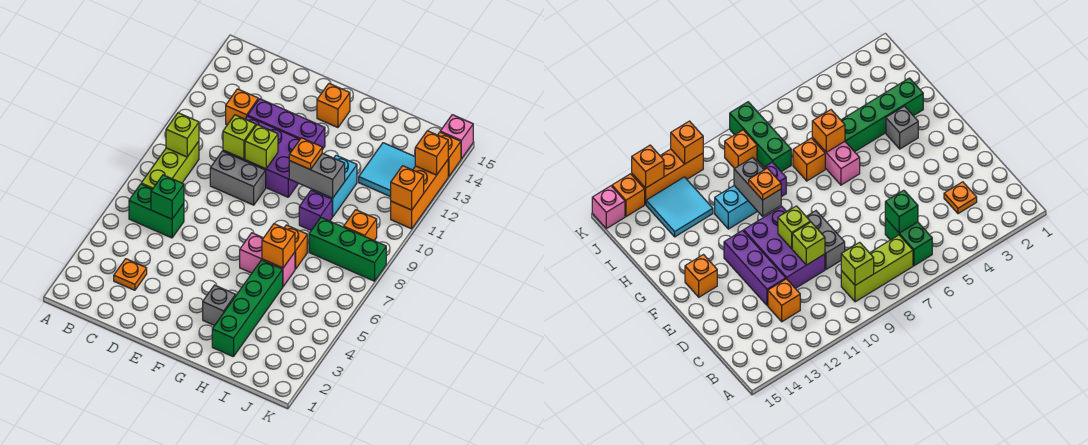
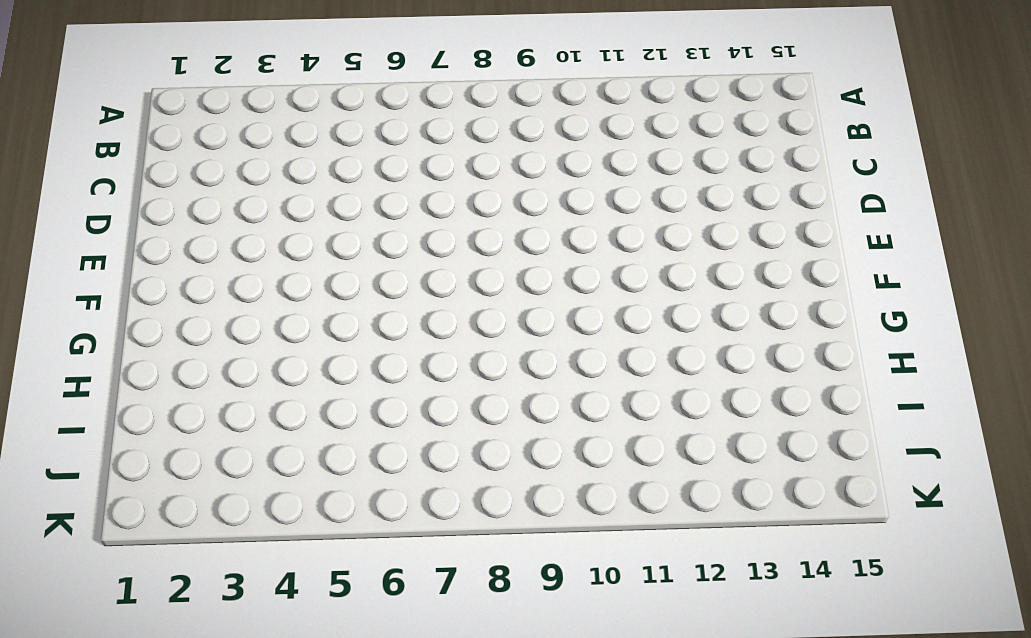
none -> green brick B6:C6 level 1
none -> lime brick B7:B9 level 1
none -> orange plate C3 level 1

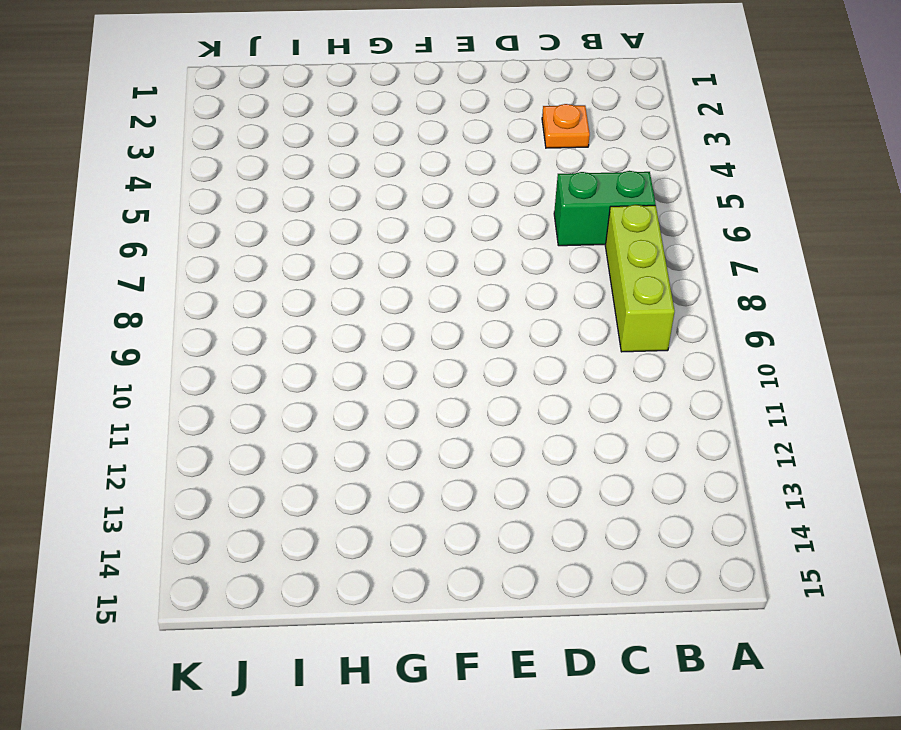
none -> orange brick C12 level 1
none -> grey brick D9:E9 level 1
none -> purple brick D10:F11 level 1

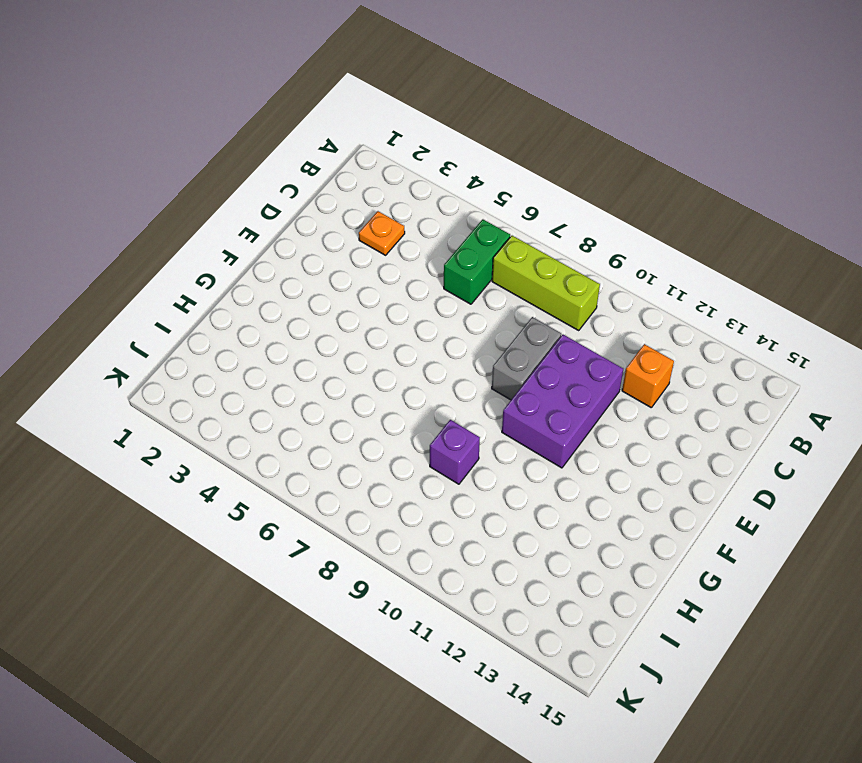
none -> purple brick D12:F12 level 1
none -> orange brick F14 level 1
none -> grey brick G3 level 1

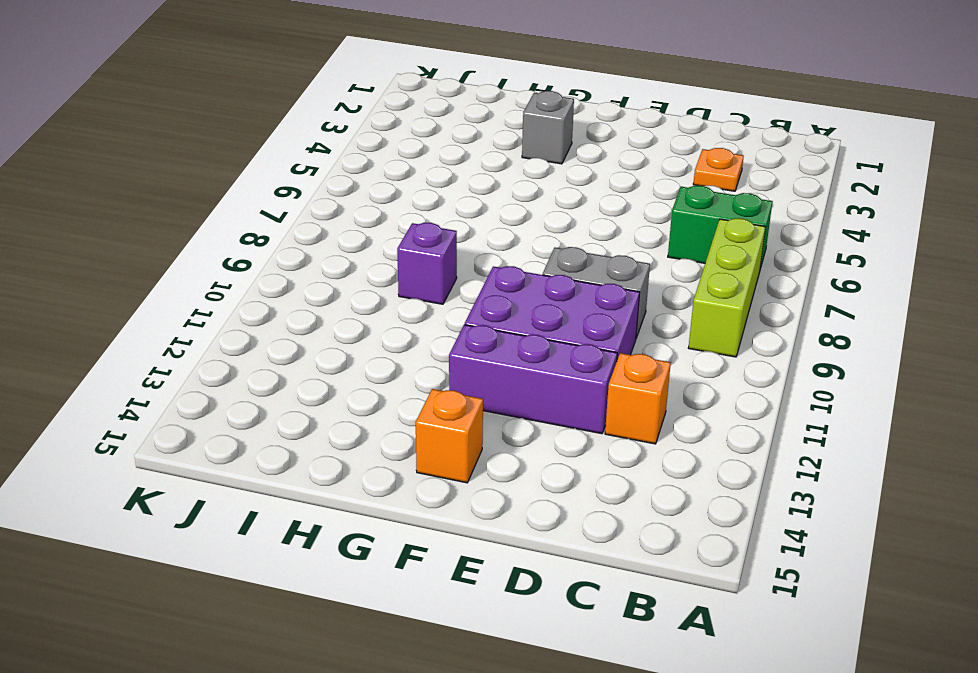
none -> pink brick G6:H6 level 1
none -> green brick H2:H5 level 1
none -> orange brick H7 level 1

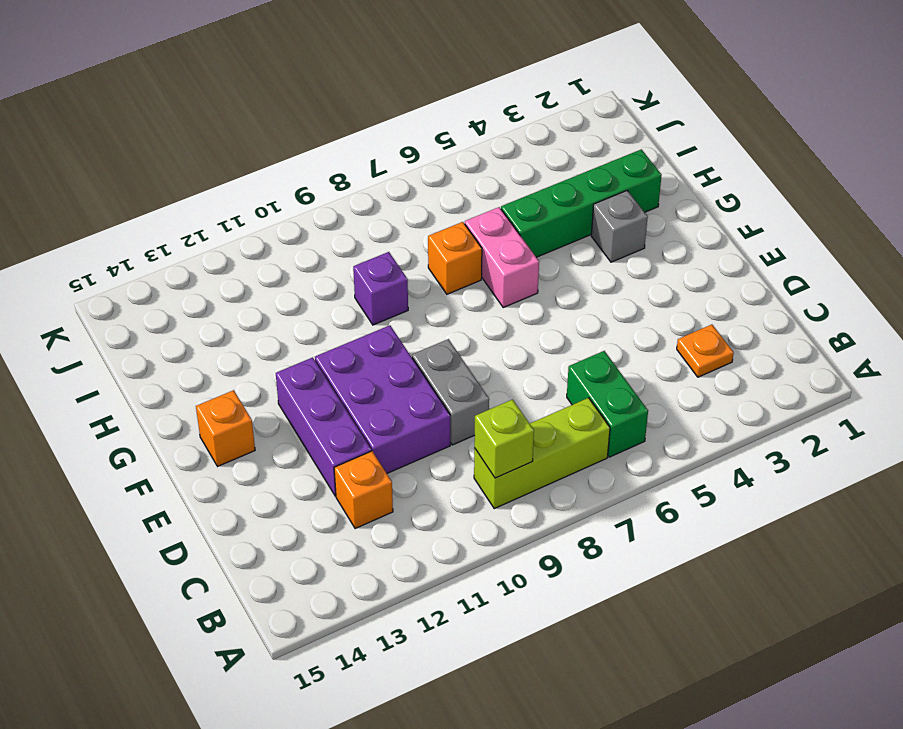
none -> cyan brick H10:H11 level 1
none -> green brick I8:K8 level 1
none -> cyan tile I12:J13 level 1

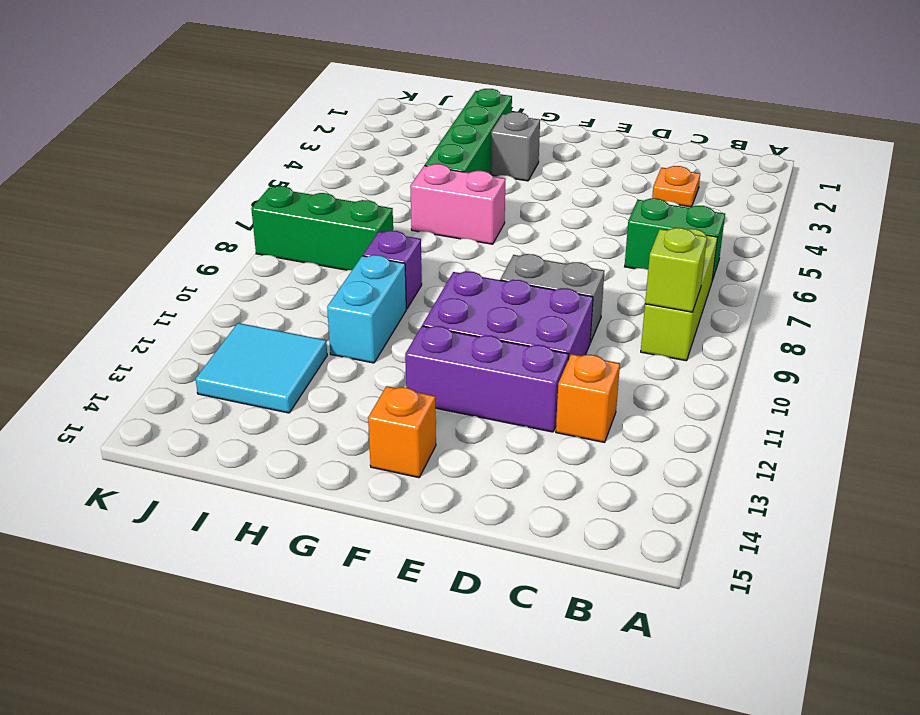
none -> orange brick H7 level 1
none -> orange brick J9 level 1
none -> orange brick K11:K13 level 1

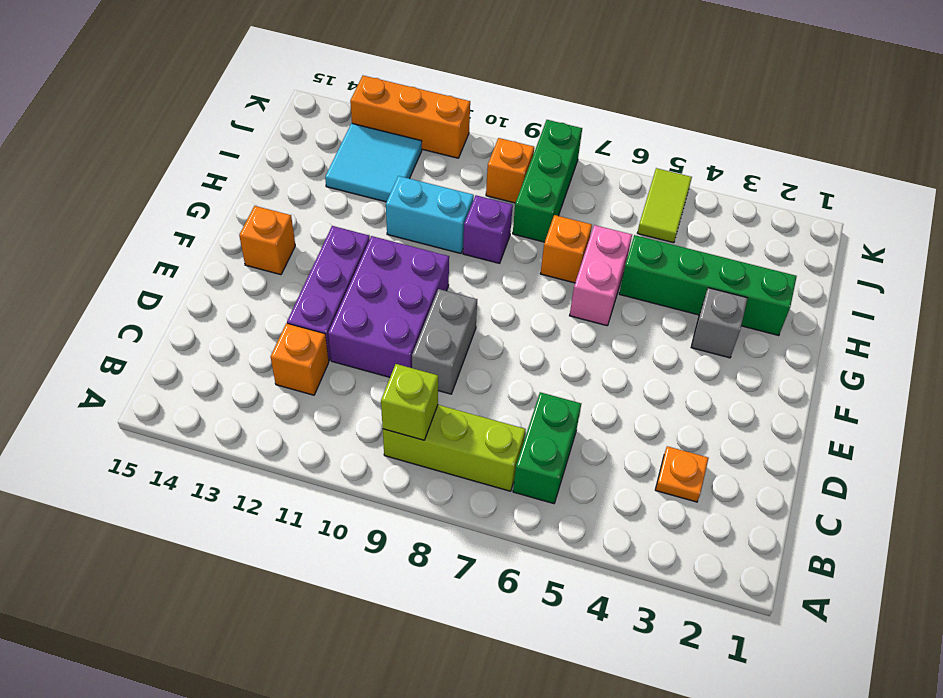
lime tile J5:K5 level 1 -> none
none -> orange brick K14 level 1
none -> pink brick K15 level 1
none -> green brick C6 level 2

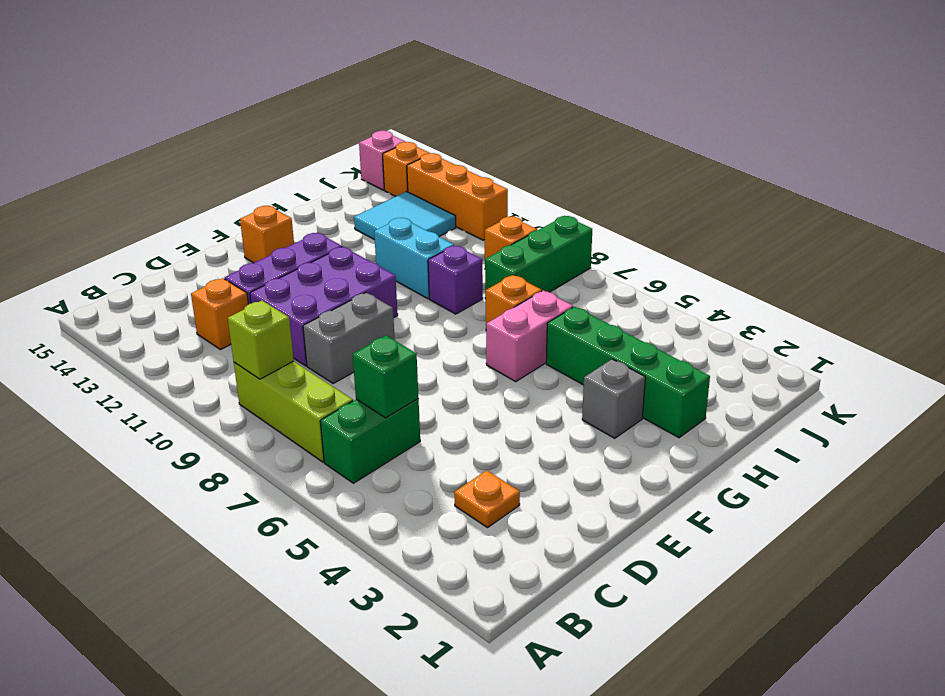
none -> lime brick D10 level 2
none -> lime brick E10 level 2
none -> grey brick G10:H10 level 2

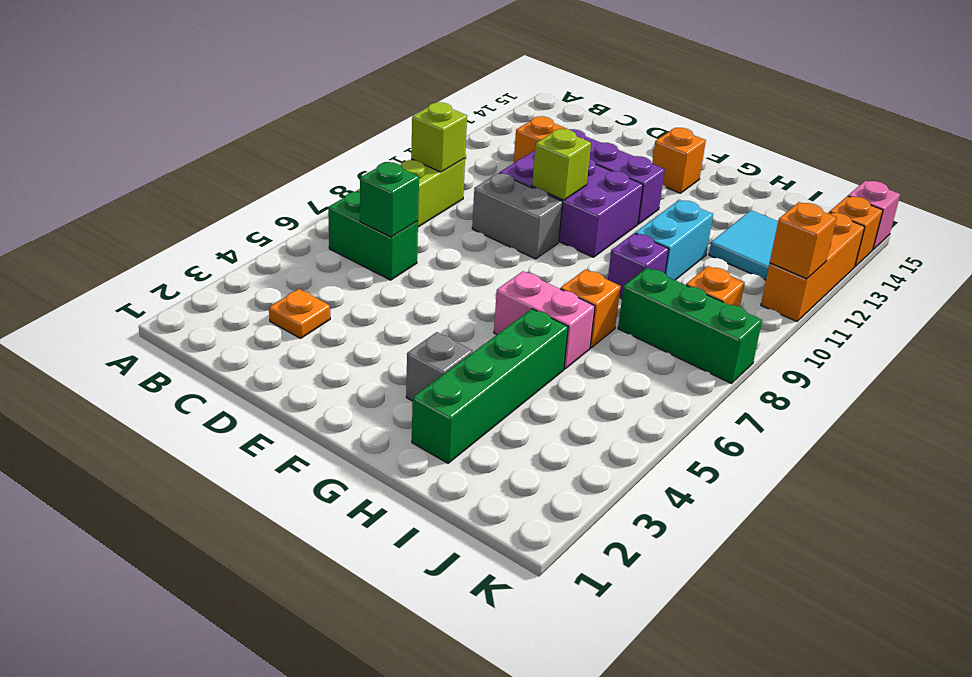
none -> lime brick D10 level 2
none -> grey brick G10:H10 level 2
none -> orange brick H6 level 2

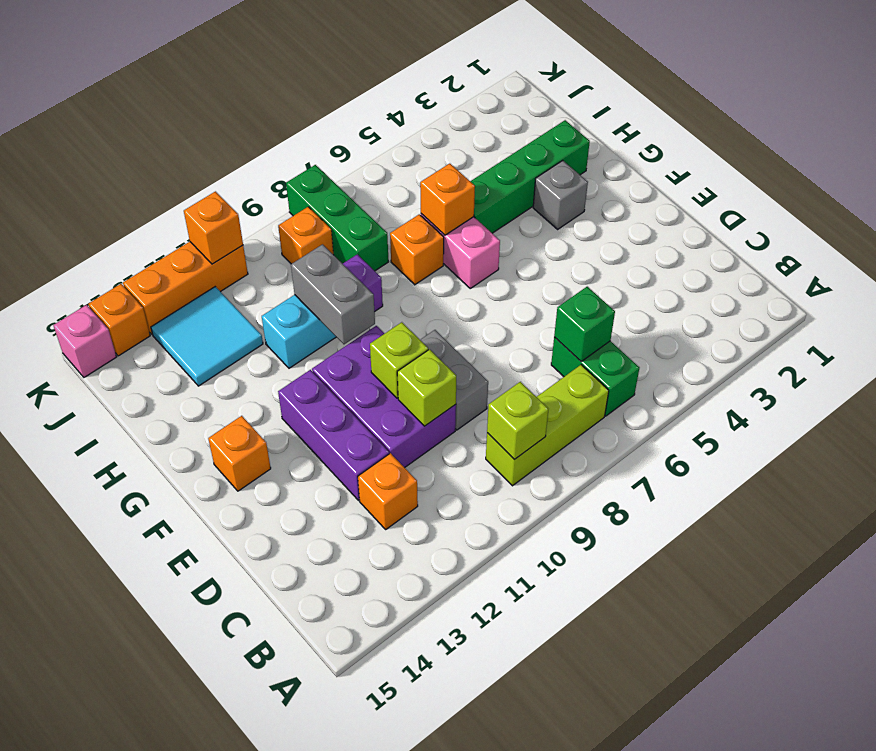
none -> orange plate C3 level 1
none -> orange brick K13 level 2
none -> orange plate G10 level 3

